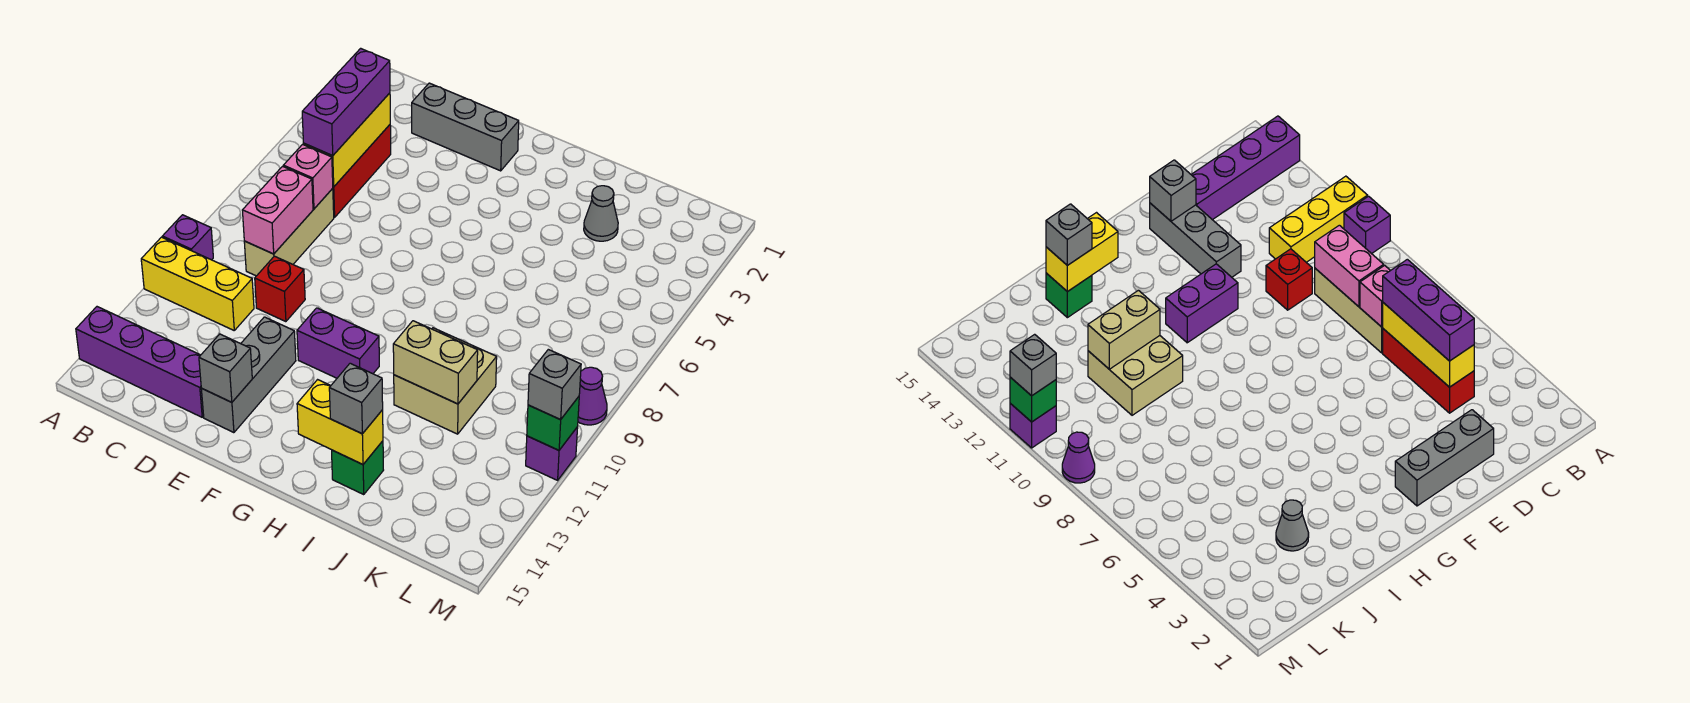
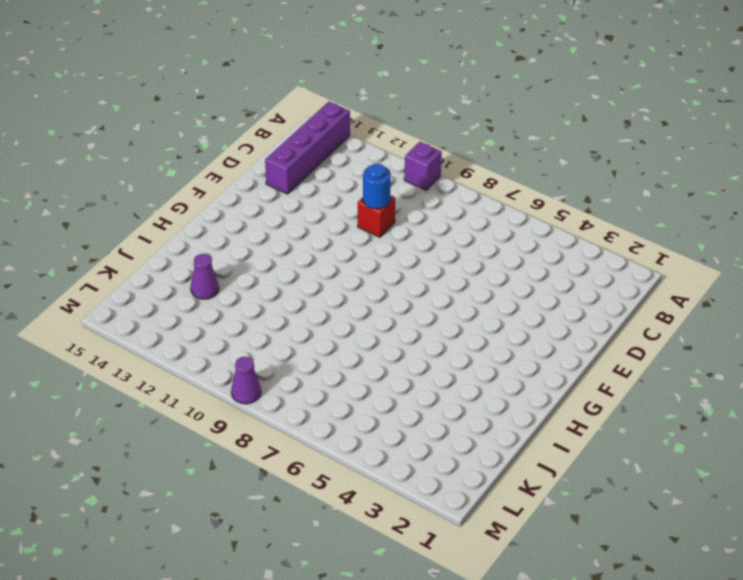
blue round brick D10 level 2 -> none
purple cone J13 level 1 -> none
none -> yellow brick A11:C11 level 1
none -> red brick C4:C6 level 1
none -> tan brick C7:C9 level 1

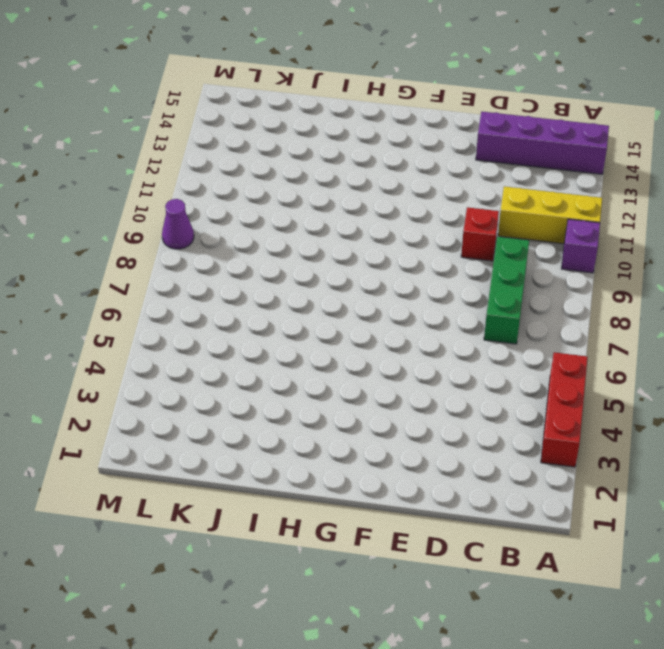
red brick A3:A5 level 1 -> red brick C4:C6 level 1
green brick C7:C9 level 1 -> tan brick C7:C9 level 1
none -> grey brick D2:F2 level 1
none -> grey brick E12:E14 level 1
none -> purple brick F11:G11 level 1

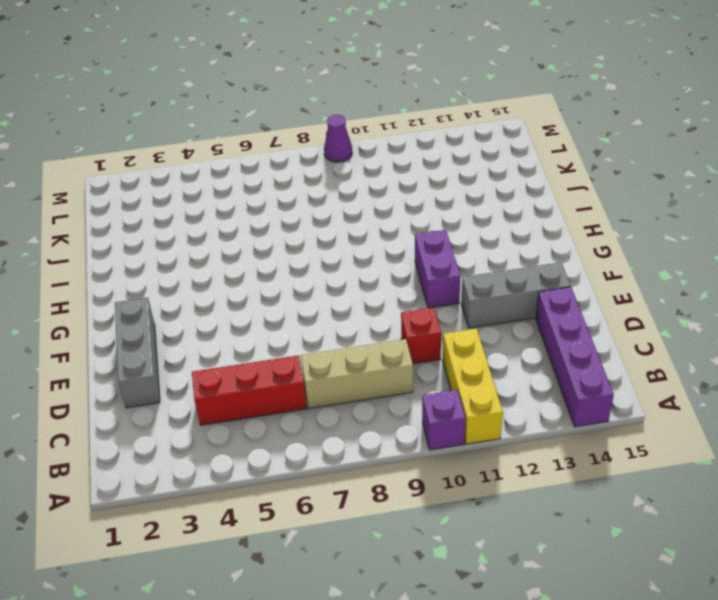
none -> tan brick I10:J11 level 1
none -> green brick I14 level 1
none -> grey cone J3 level 1

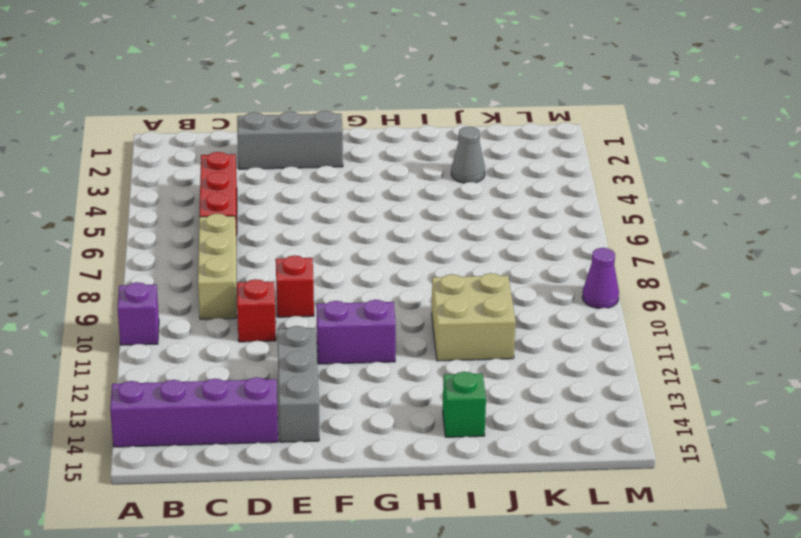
red brick E9 level 1 -> none
none -> yellow brick A11:C11 level 1
none -> purple brick M11 level 1
none -> yellow brick C4:C6 level 2

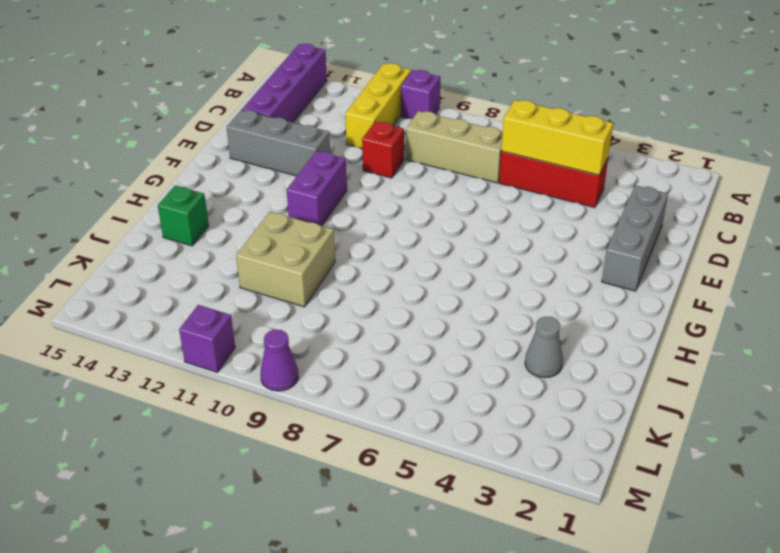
none -> pink brick C7 level 2
none -> pink brick C8:C9 level 2
none -> grey brick E14 level 2

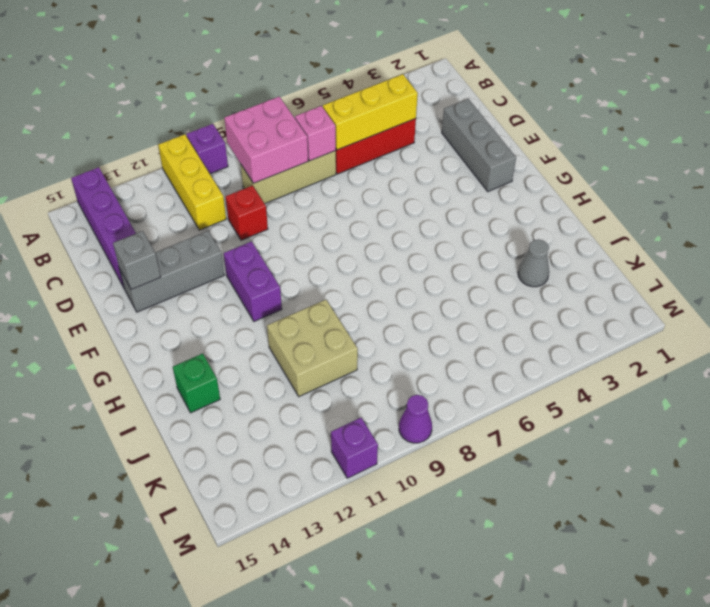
pink brick B8:C9 level 2 -> pink brick C8:C9 level 2
none -> yellow brick H14:I14 level 2
none -> tan brick I11:J11 level 2
none -> green brick M11 level 2

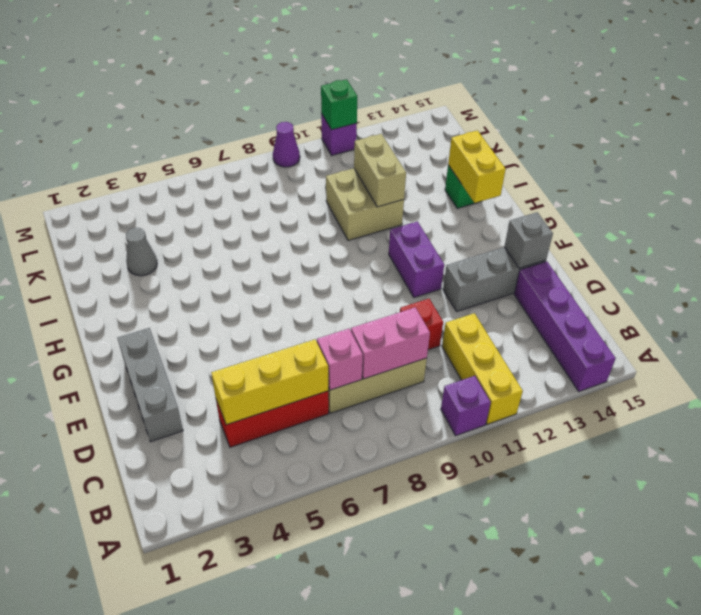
none -> purple brick C4:C6 level 3
none -> grey brick I14 level 3
none -> grey brick M11 level 3

